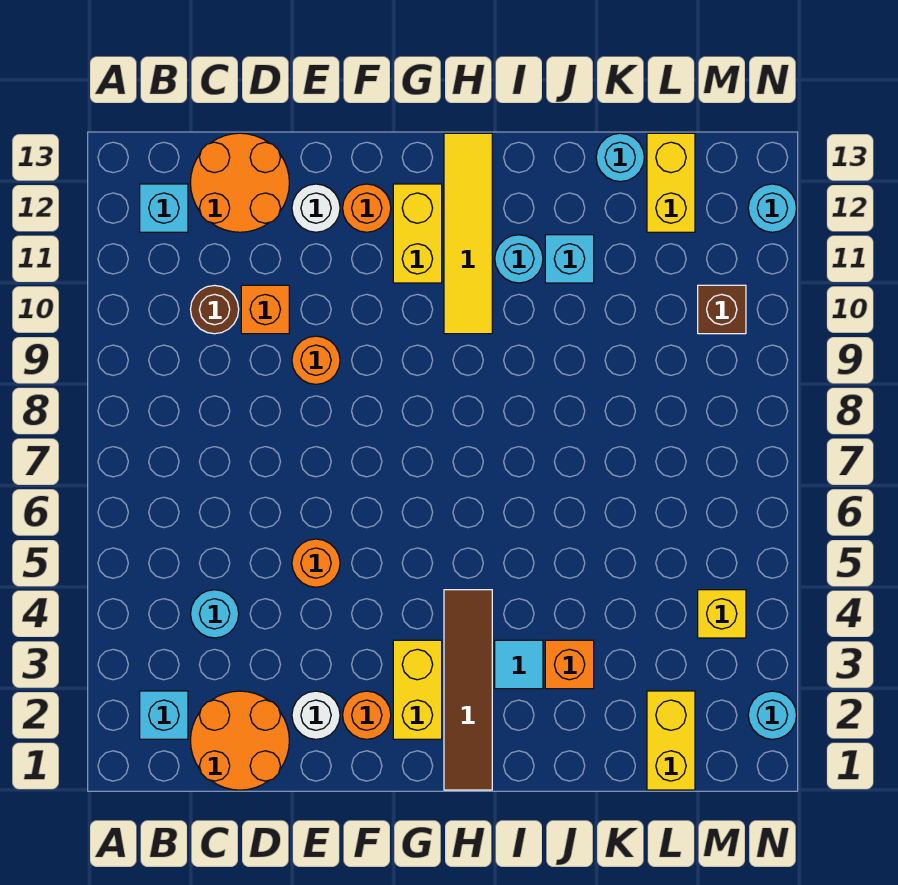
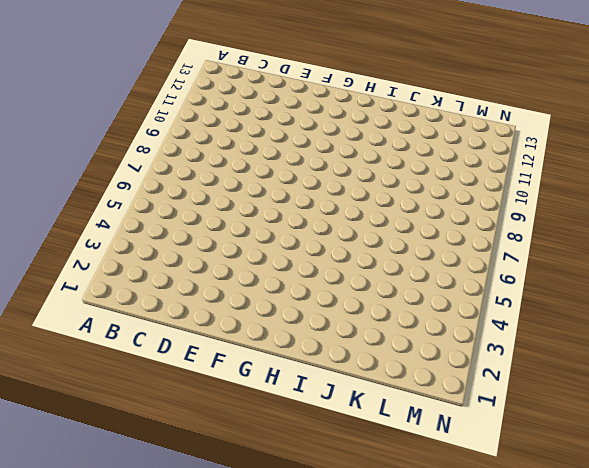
none -> cyan brick B2 level 1
none -> cyan brick B12 level 1
none -> orange round brick C1:D2 level 1

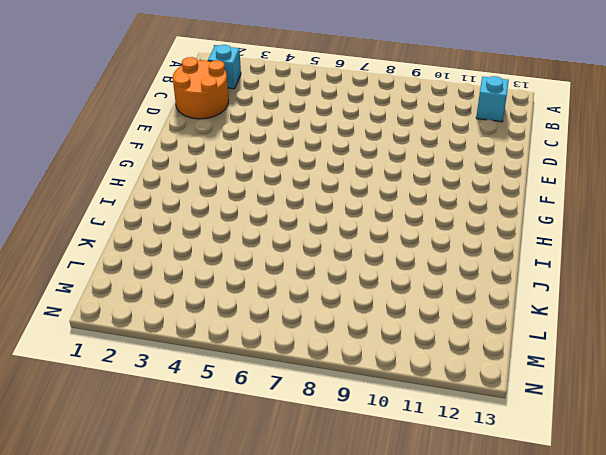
none -> cyan round brick C4 level 1
none -> brown round brick C10 level 1
none -> orange round brick C12:D13 level 1

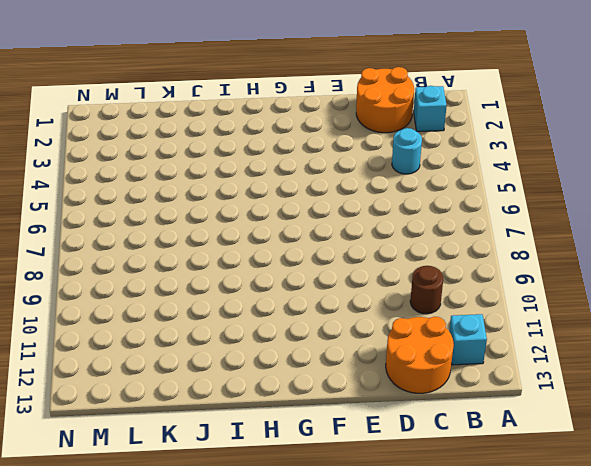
none -> orange brick D10 level 1
none -> white round brick E2 level 1
none -> orange round brick E5 level 1

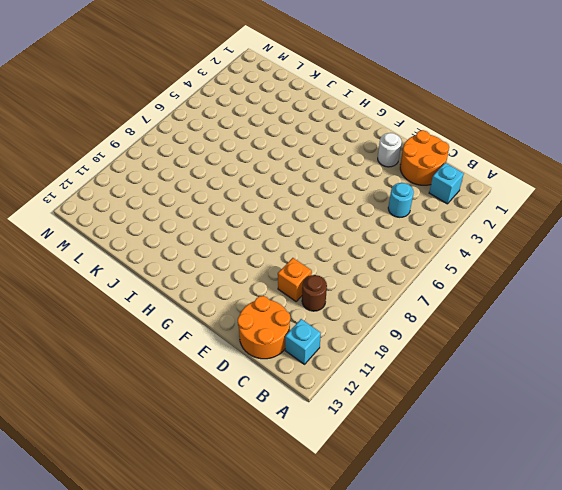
none -> orange round brick E5 level 1
none -> orange round brick E9 level 1
none -> white round brick E12 level 1

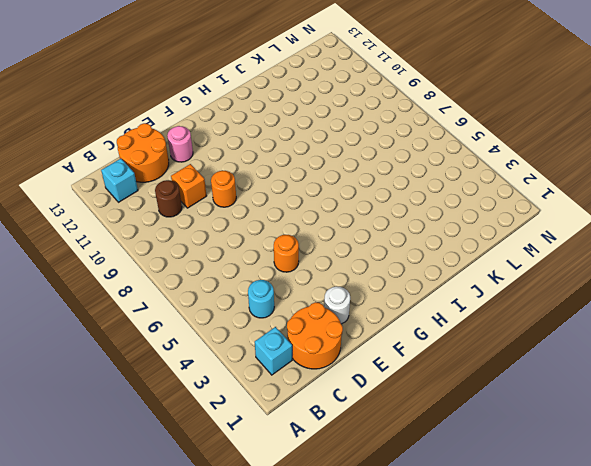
pink round brick E12 level 1 -> white round brick E12 level 1
none -> orange round brick F2 level 1
none -> orange round brick F12 level 1
none -> yellow brick G2:G3 level 1

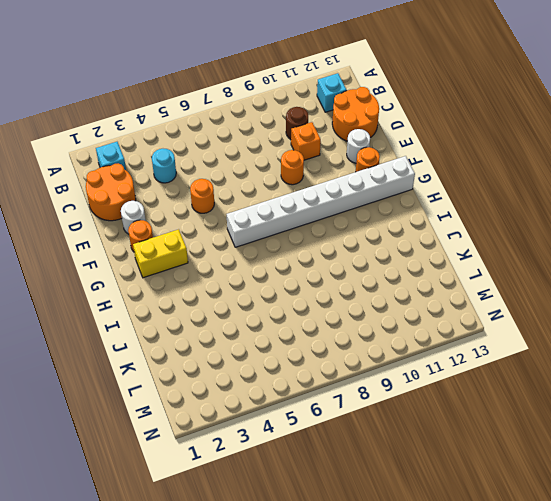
white brick G6:G13 level 1 -> yellow brick G11:G12 level 1
none -> brown tile H1:H4 level 1
none -> yellow tile H10:H13 level 1
none -> cyan tile I3 level 1

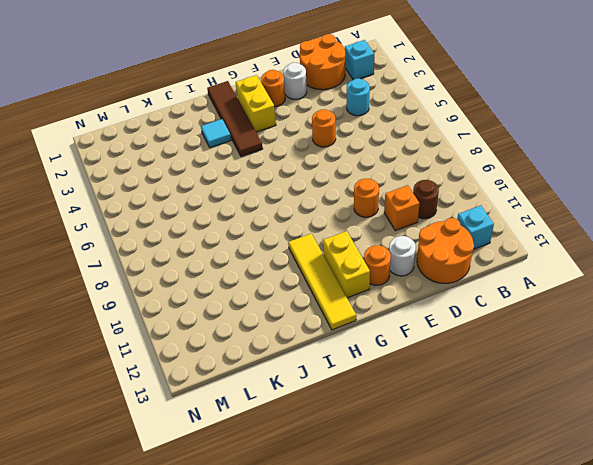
none -> cyan round brick I11 level 1
none -> orange brick J3 level 1
none -> cyan brick J11 level 1

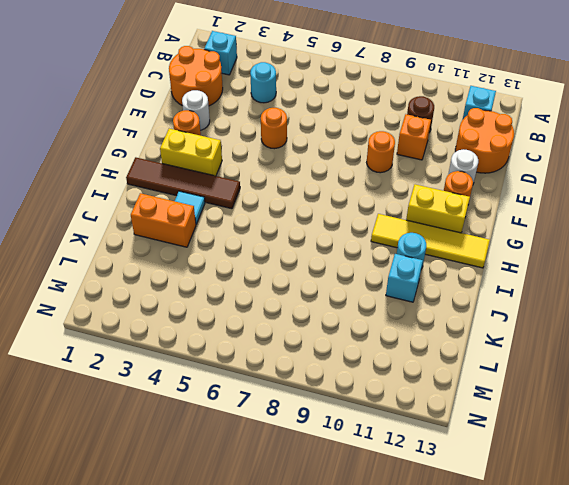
orange brick J2:J3 level 1 -> orange brick J3 level 1
none -> cyan round brick K13 level 1
none -> yellow brick L1:L2 level 1
none -> yellow brick L12:L13 level 1

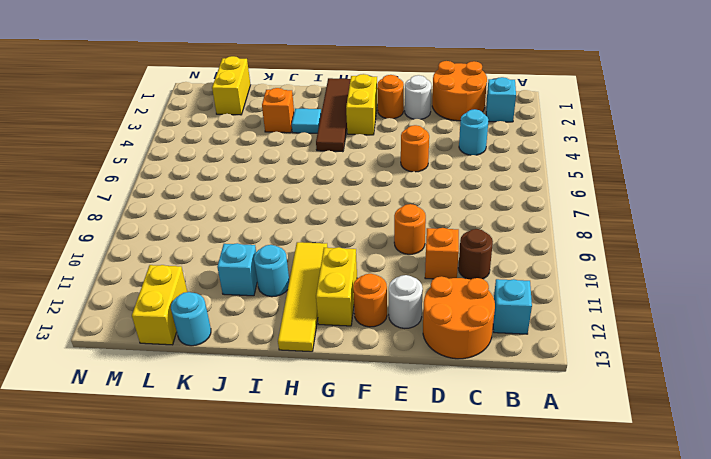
none -> yellow brick M4 level 1
none -> brown brick M10 level 1
none -> cyan round brick N2 level 1

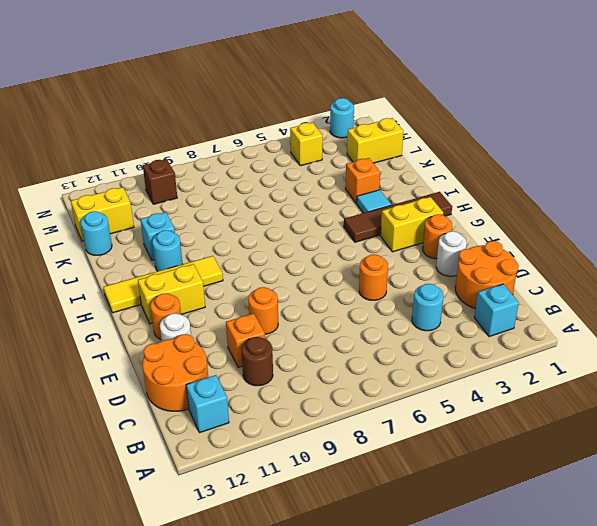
none -> cyan round brick N12 level 1

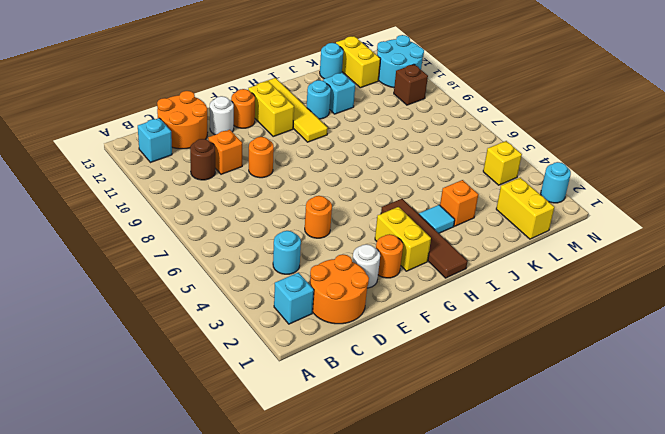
cyan round brick M11:N12 level 1 -> cyan round brick N12 level 1

